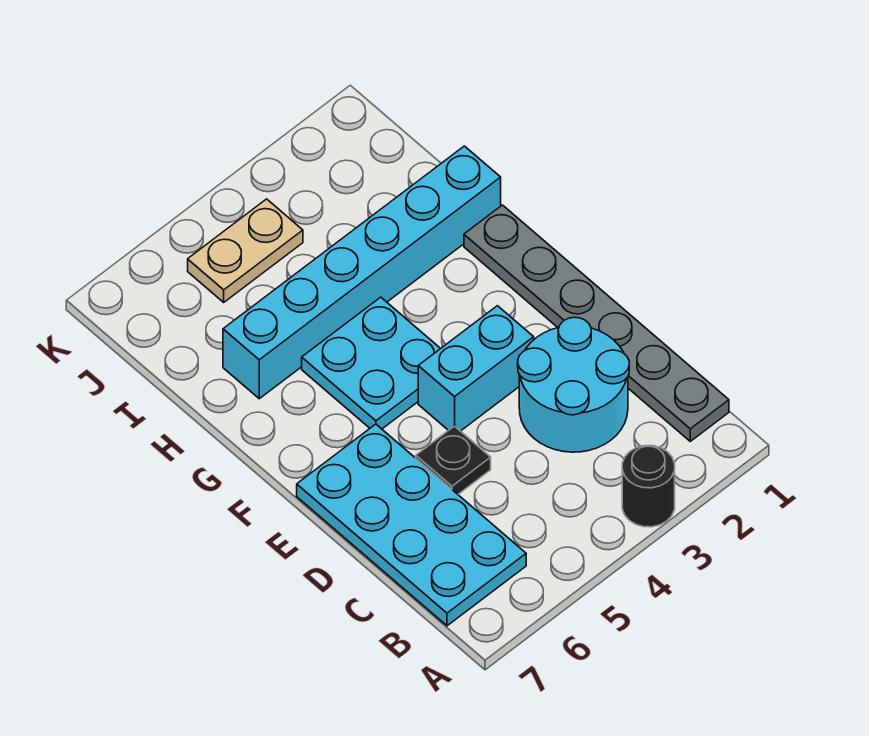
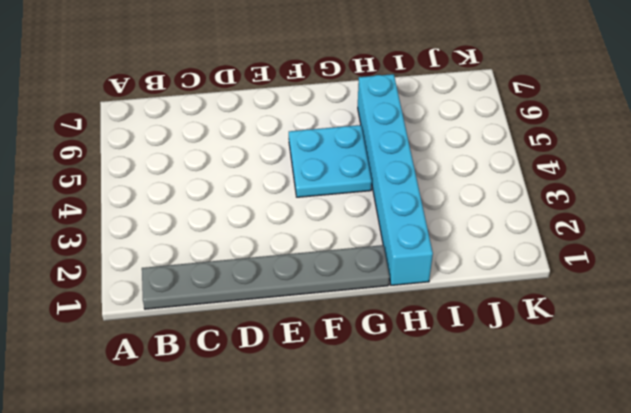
none -> black round brick A3 level 1
none -> cyan plate B6:E7 level 1

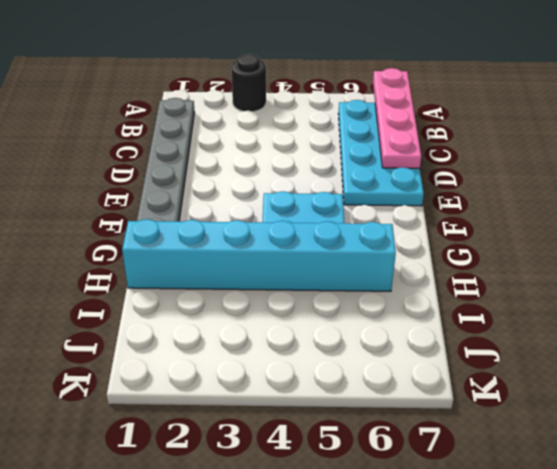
pink plate A7:D7 level 2 -> none
none -> cyan round brick C2:D3 level 1
none -> black plate D5 level 1

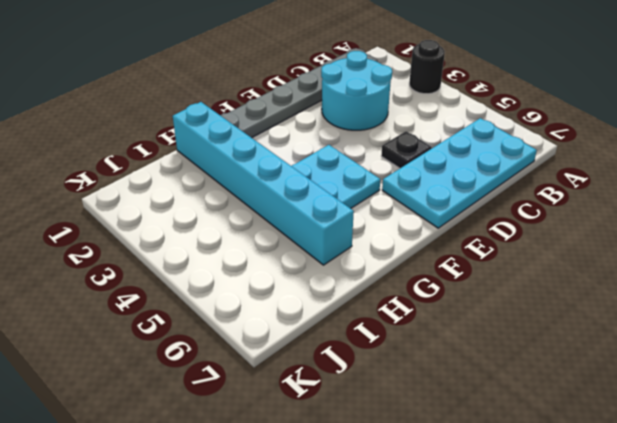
none -> cyan brick E3:E4 level 1
none -> tan plate J4:J5 level 1

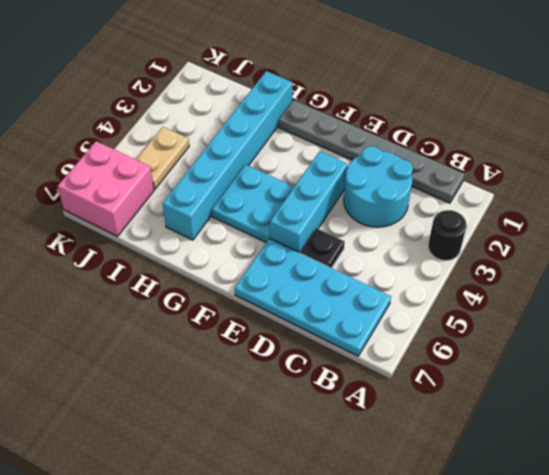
cyan brick E3:E5 level 1 -> cyan brick E3:E4 level 1
pink brick J6:K7 level 1 -> none

